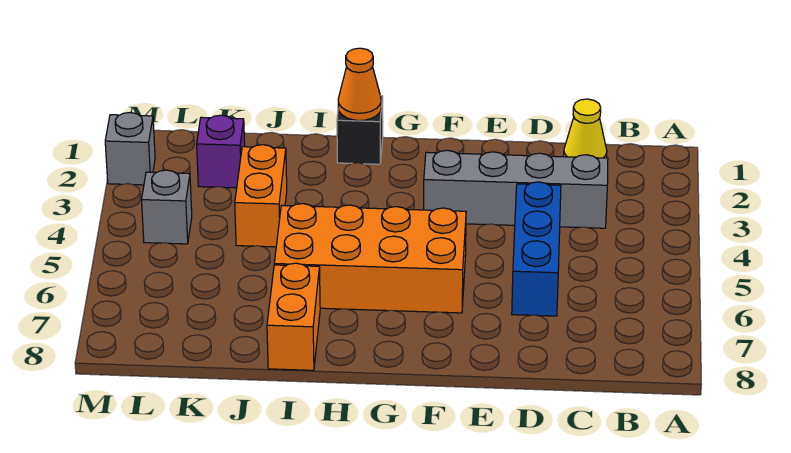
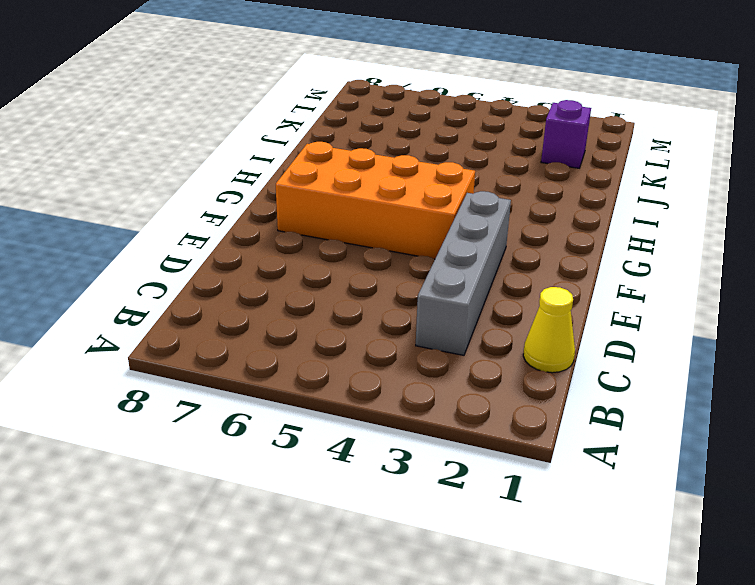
orange brick F4:G7 level 1 -> orange brick F5:I6 level 1
none -> blue brick D4:D6 level 1
none -> black brick H1 level 1

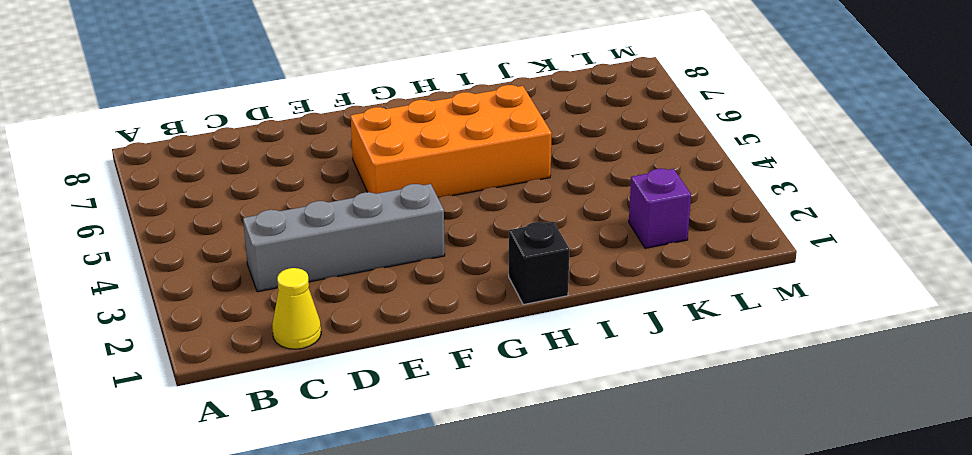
none -> blue brick D4:D6 level 1
none -> orange brick I7:I8 level 1

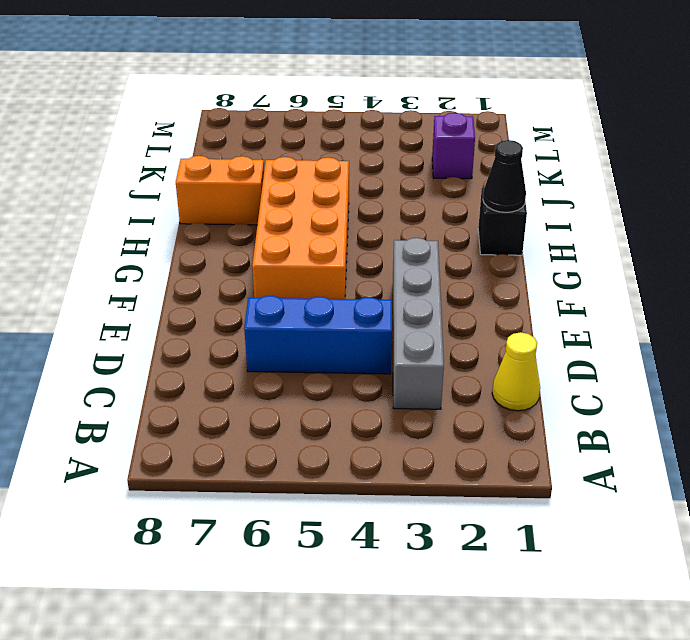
black cone H1 level 2 -> orange cone H1 level 2
none -> orange brick J3:J4 level 1
none -> grey brick L4 level 1

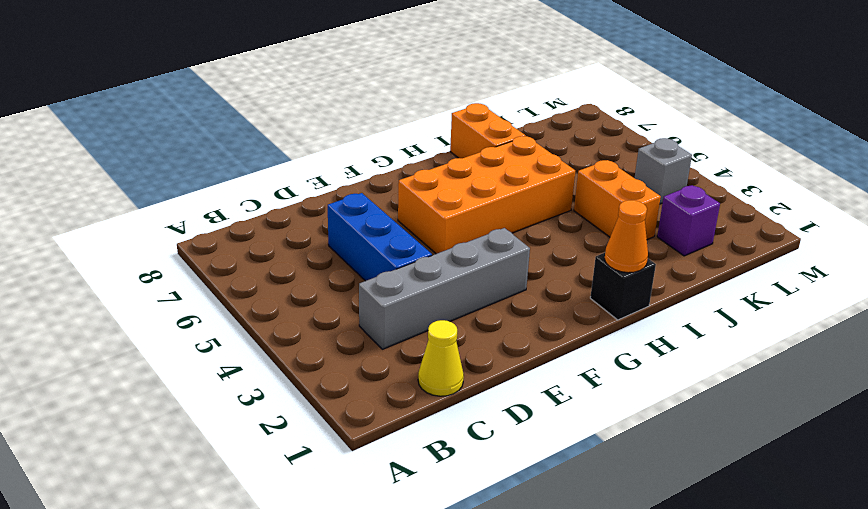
none -> grey brick M2 level 1

